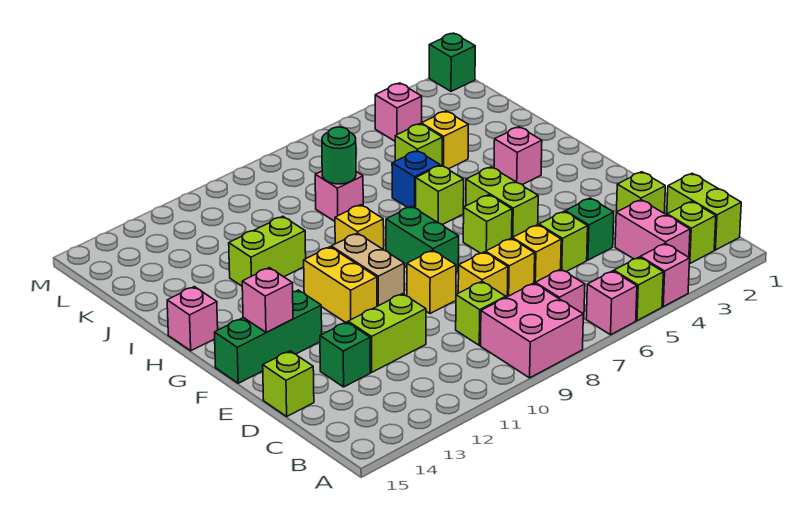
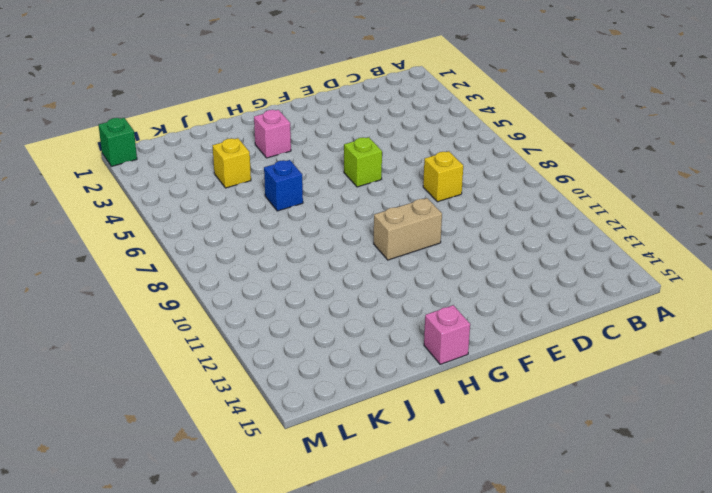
none -> pink brick A4 level 1
none -> lime brick A5 level 1
none -> pink brick A6 level 1
none -> pink brick A8:B9 level 1

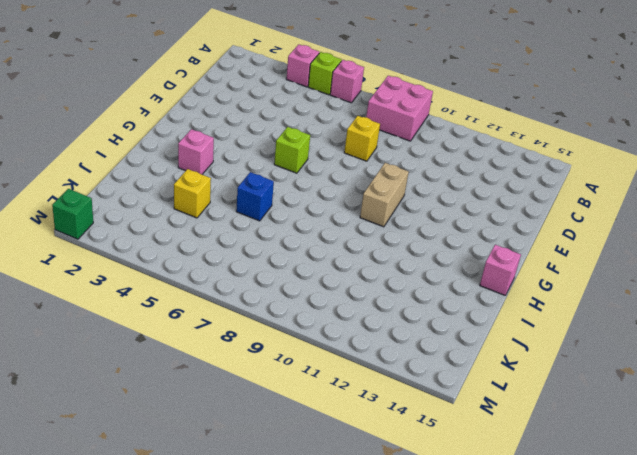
none -> lime brick B1:C1 level 1
none -> lime brick B2 level 1
none -> pink brick B3:C3 level 1
none -> pink brick B7 level 1

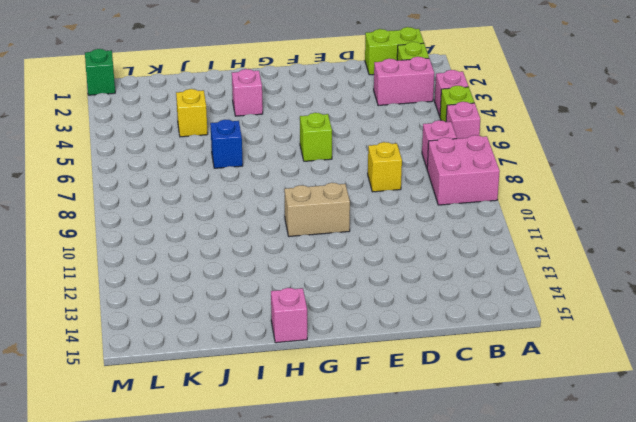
none -> lime brick C9 level 1
none -> lime brick D2 level 1
none -> green brick D4 level 1
none -> lime brick D5 level 1

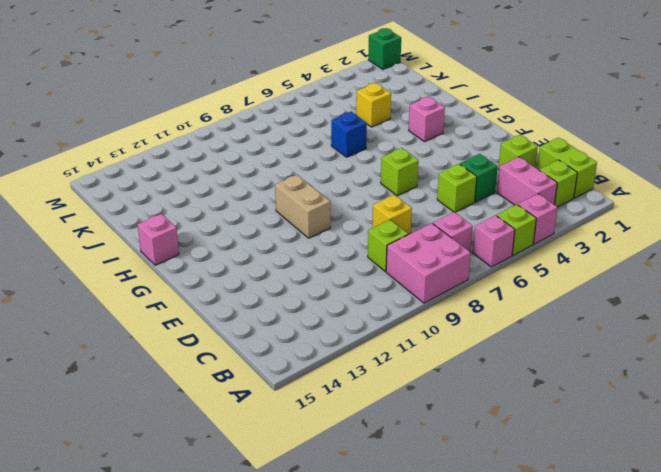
none -> yellow brick D6 level 1
none -> yellow brick D7 level 1
none -> lime brick D11:D12 level 1
none -> green brick D13 level 1

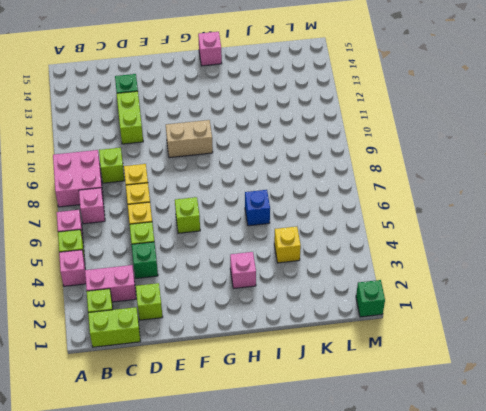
none -> lime brick D15 level 1
none -> yellow brick E9 level 1
none -> lime brick F5:G5 level 1
none -> green brick F8:G8 level 1

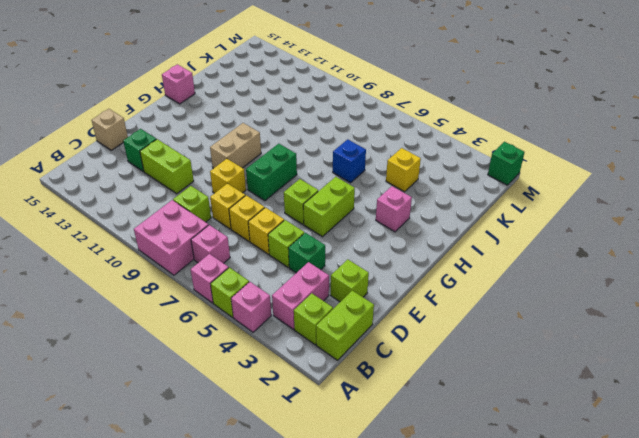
tan brick D15 level 1 -> lime brick D15 level 1
none -> yellow brick F11:G11 level 1
none -> green brick F13:F15 level 1
none -> lime brick H6 level 1
none -> yellow brick H9 level 1

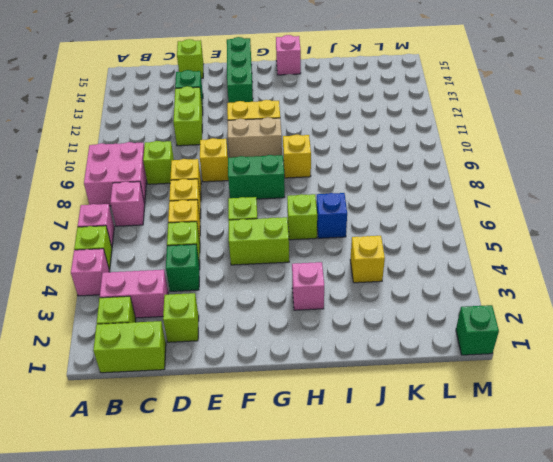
none -> lime brick I11:I12 level 1
none -> lime brick J5 level 1
none -> pink brick J8 level 1
none -> pink brick L4 level 1

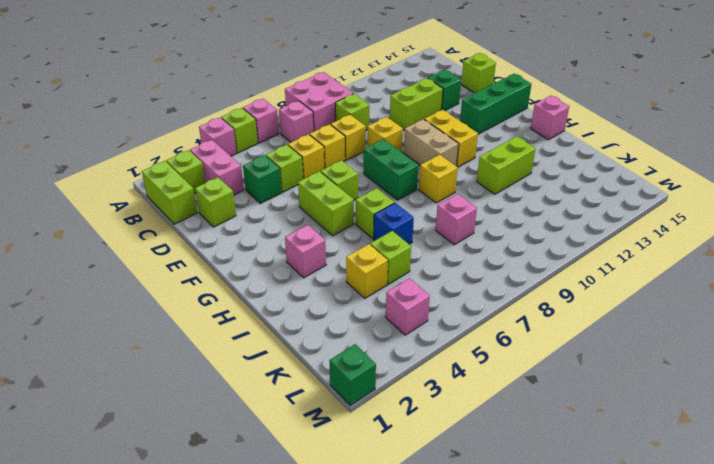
none -> pink brick F14 level 2
none -> green round brick J8 level 2

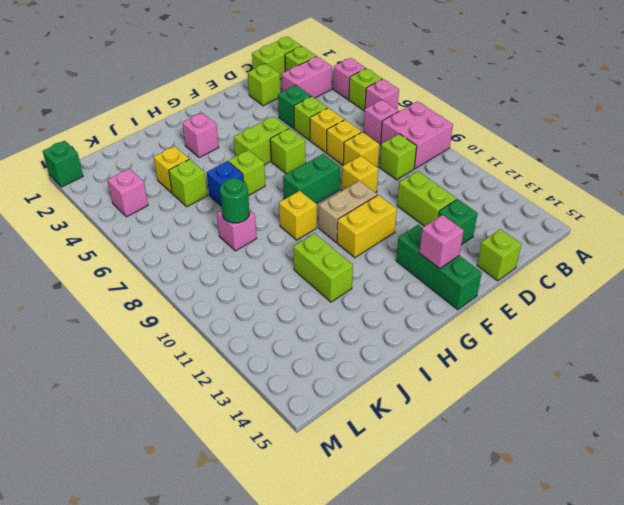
none -> pink brick H15 level 1

